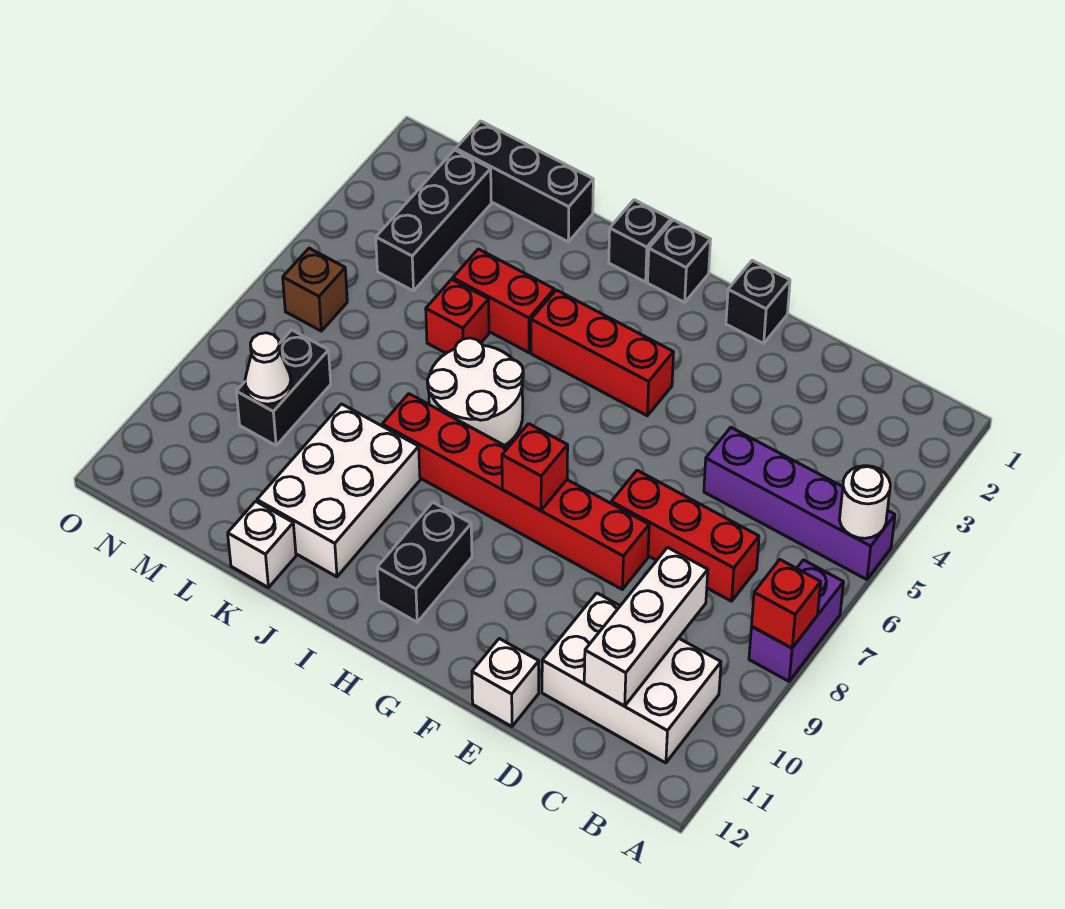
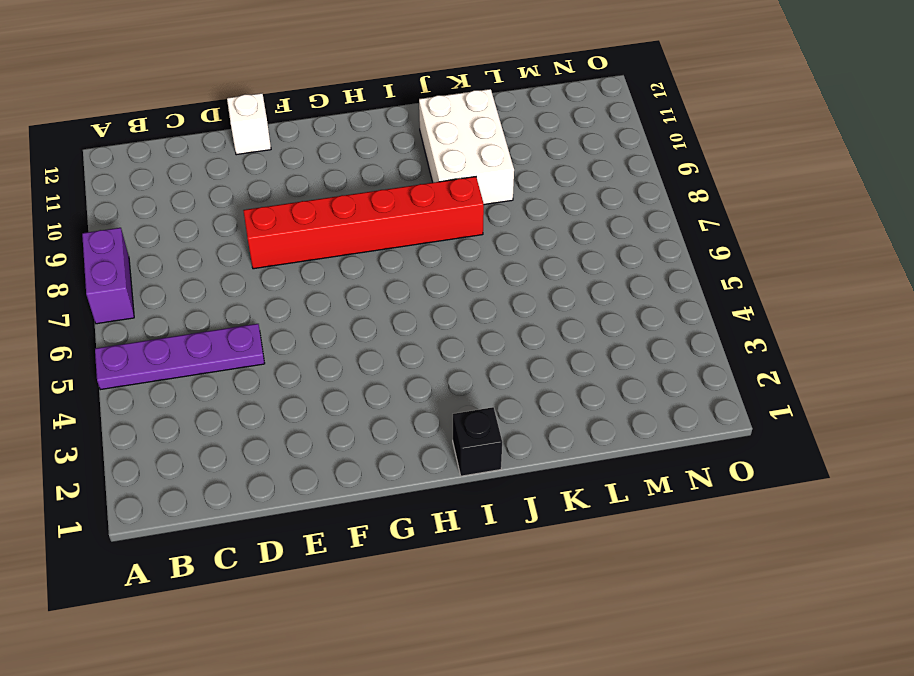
purple plate A5:D5 level 1 -> purple brick A5:D5 level 1
none -> white brick B10:D11 level 1
none -> red brick C7:E7 level 1
none -> black brick F1 level 1

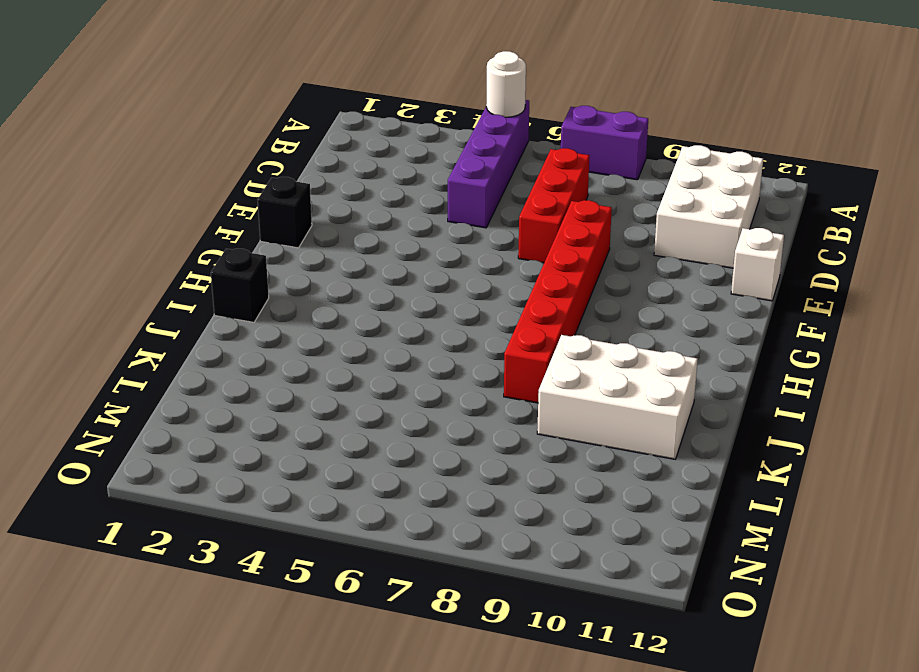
none -> red brick G4:I4 level 1
none -> black brick H1 level 1
none -> black brick H10:H11 level 1

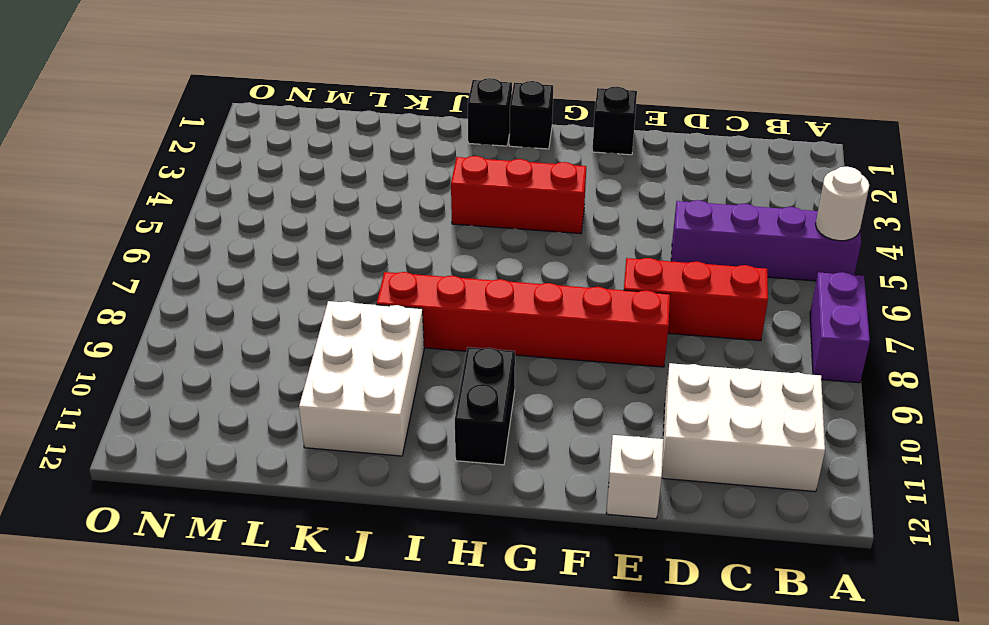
none -> white round brick I6:J7 level 1
none -> red brick J4:K4 level 1
none -> black brick K1:M1 level 1

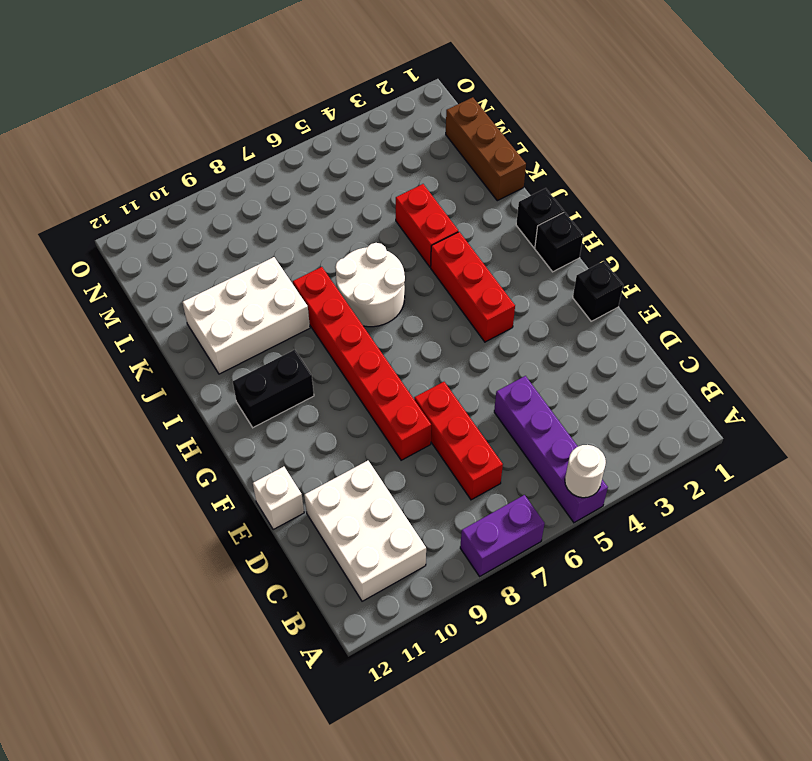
brown brick K1:M1 level 1 -> black brick K1:M1 level 1
none -> red brick K5 level 1
none -> white brick K12 level 1
none -> black brick M2:M4 level 1

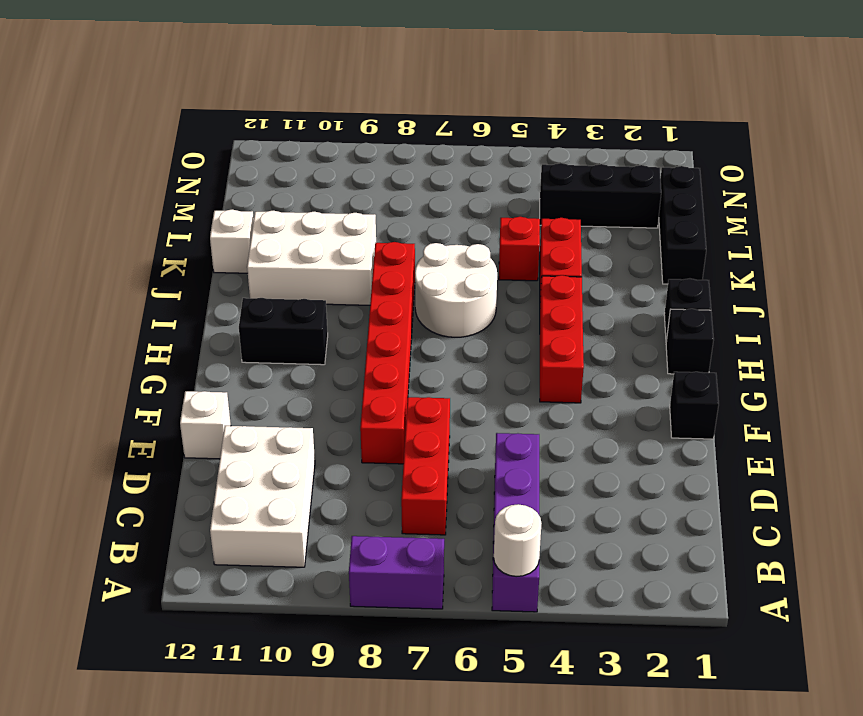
none -> black brick M8:M9 level 1
none -> brown brick N6 level 1
none -> red brick A8 level 2

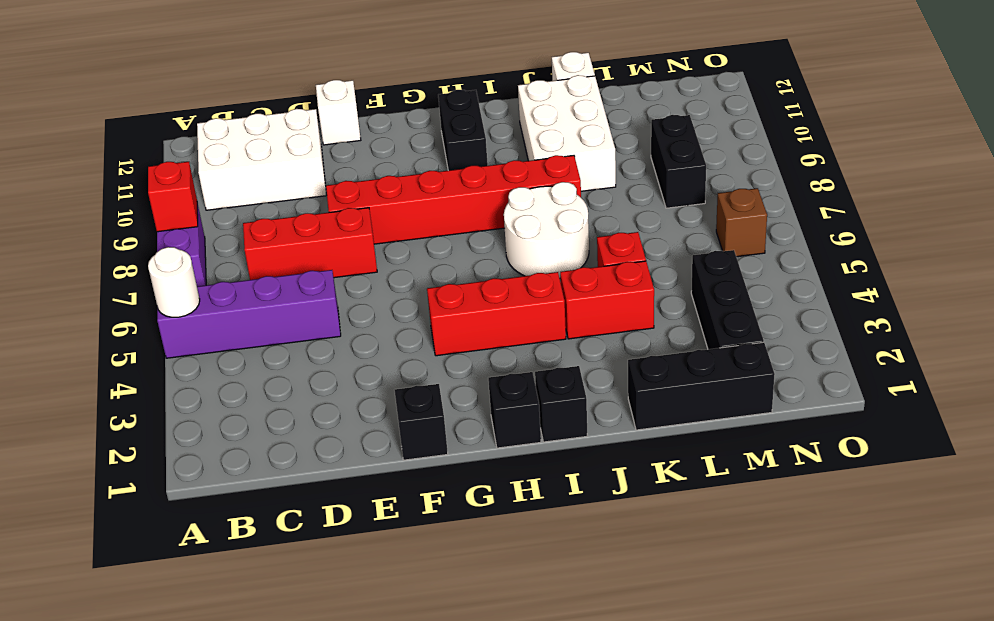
none -> white brick C9:C11 level 2
none -> red brick G8 level 2
none -> white cone M9 level 2

